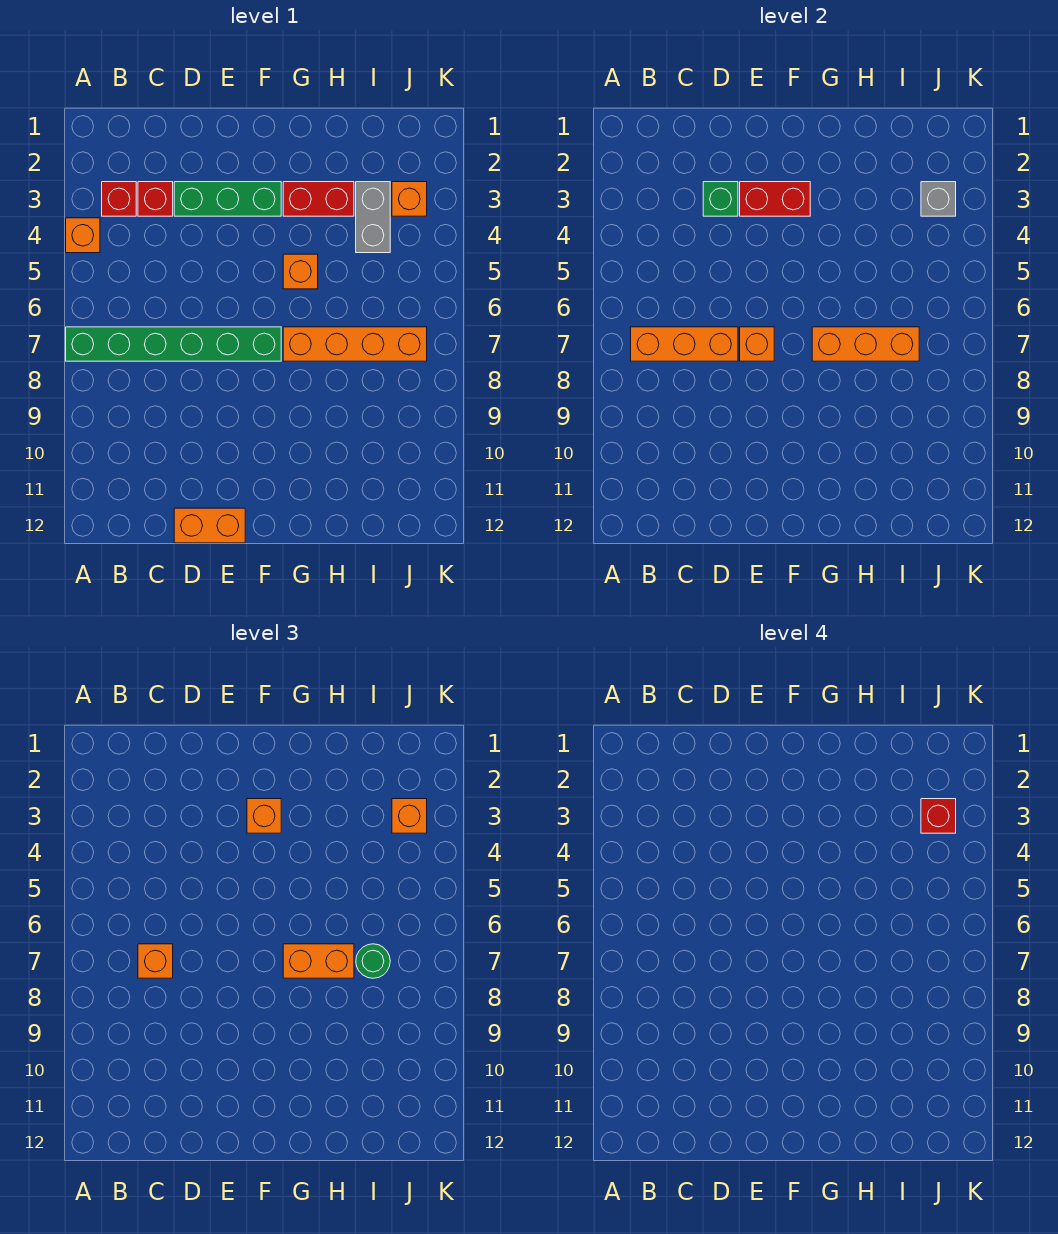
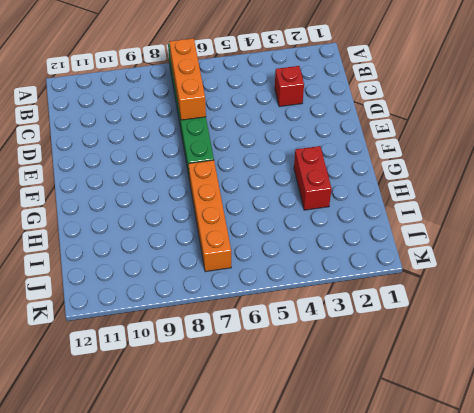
none -> orange brick A4 level 1
none -> red brick B3 level 1
none -> green brick D3:F3 level 1

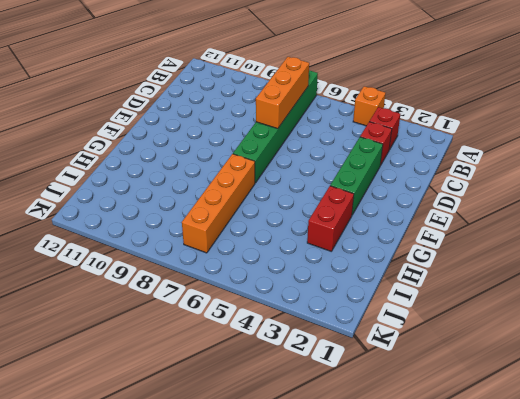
none -> orange brick D12:E12 level 1
none -> orange brick G5 level 1
none -> grey brick I3:I4 level 1

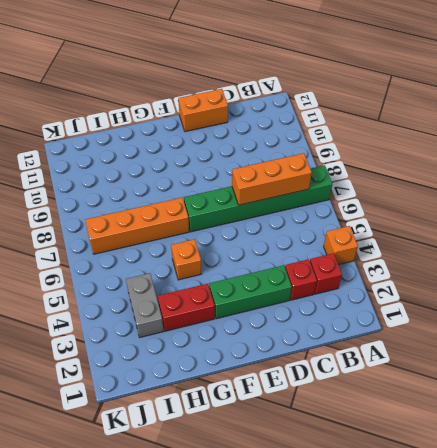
none -> orange brick J3 level 1
none -> green brick D3 level 2
none -> red brick E3:F3 level 2

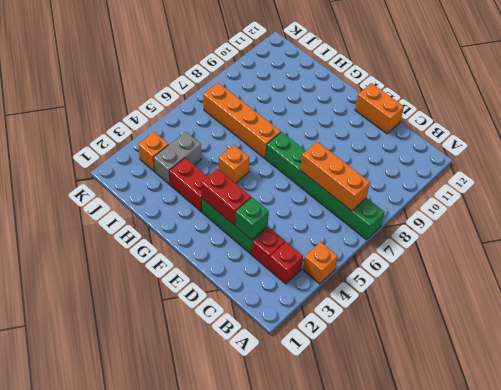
none -> orange brick E7 level 2
none -> orange brick G7:I7 level 2
none -> grey brick J3 level 2

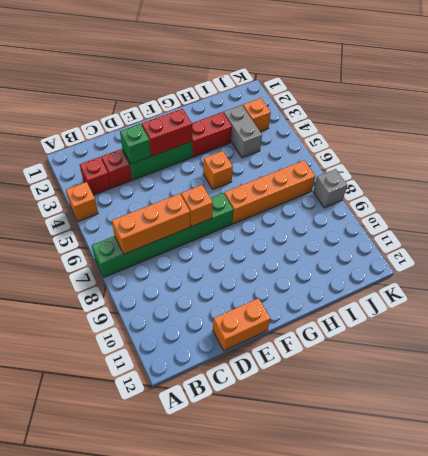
grey brick K8 level 1 -> grey brick J3 level 2
none -> orange brick G7:I7 level 2
none -> orange brick C7 level 3
none -> orange brick F3 level 3

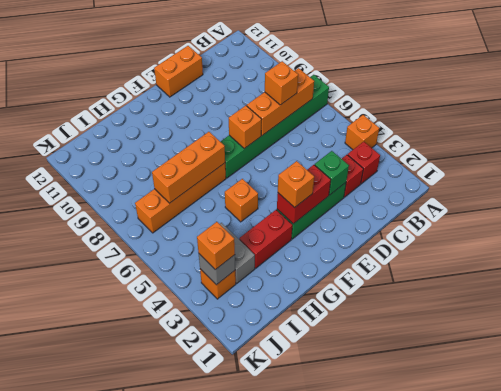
none -> orange brick G7:H7 level 3
none -> green round brick I7 level 3
none -> red brick J3 level 4

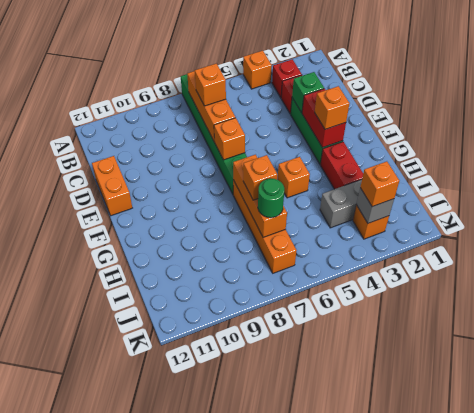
orange brick H7 level 3 -> orange brick G7:H7 level 3
none -> red brick J3 level 4

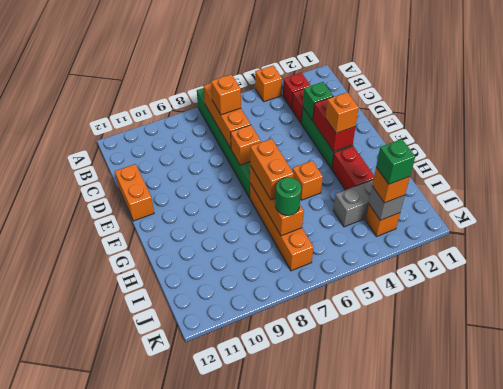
green brick J3 level 4 -> red brick J3 level 4

